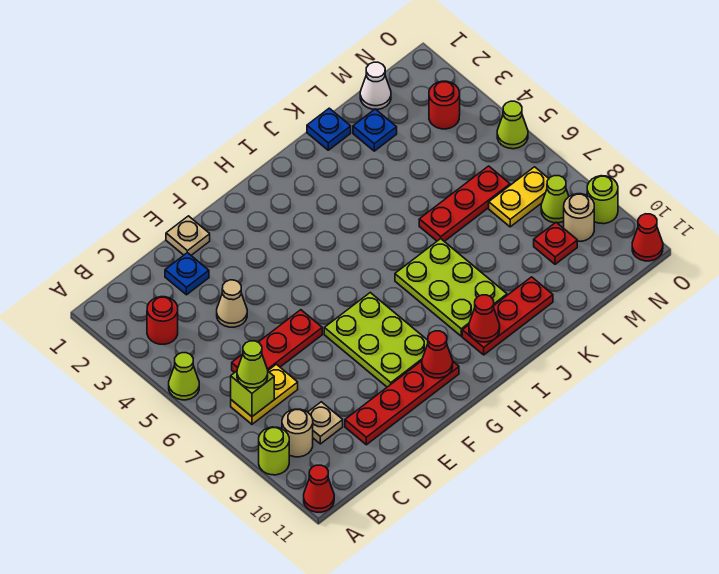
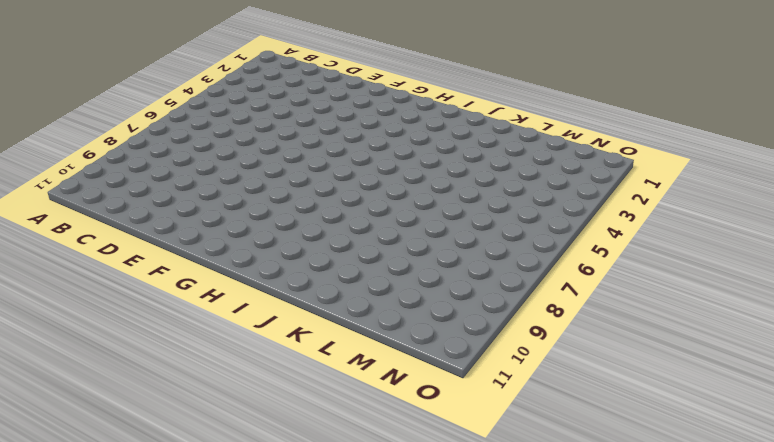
none -> lime cone A5 level 1
none -> lime round brick A9 level 1
none -> red cone A11 level 1
none -> red round brick B3 level 1

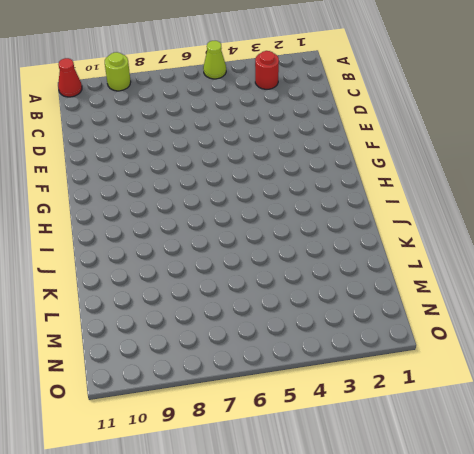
none -> yellow plate B7:C7 level 1
none -> tan round brick B9 level 1
none -> red plate C6:E6 level 1
none -> tan plate C9 level 1

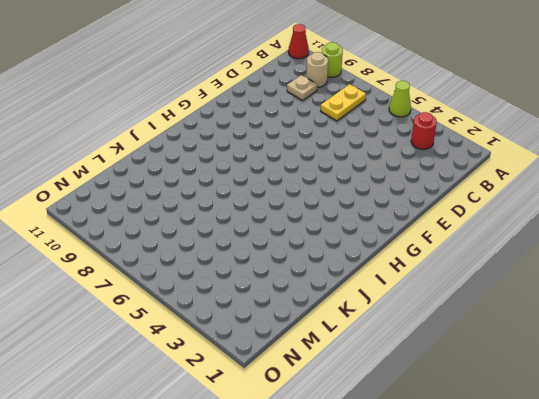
none -> red plate C6:E6 level 1
none -> blue plate D2 level 1
none -> tan cone D4 level 1
none -> red plate D10:G10 level 1

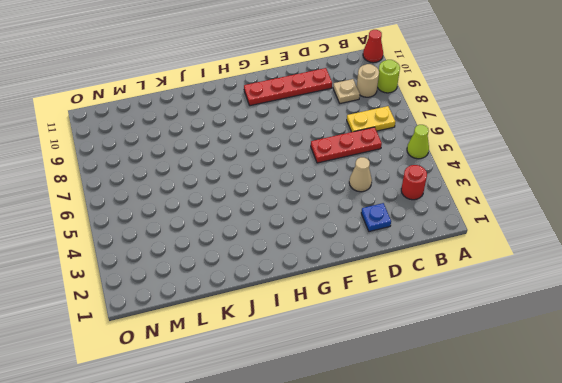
none -> tan plate E1 level 1
none -> lime plate F7:G9 level 1
none -> lime plate I7:J9 level 1
none -> red plate I10:K10 level 1

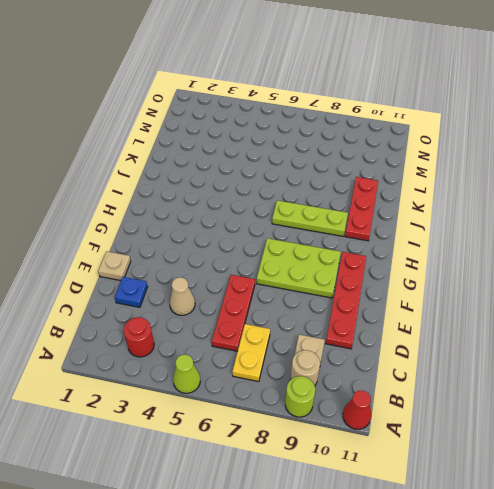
lime plate I7:I9 level 1 -> lime plate I7:J9 level 1
none -> blue plate K1 level 1
none -> red plate K6:M6 level 1
none -> blue plate L2 level 1
none -> white cone M1 level 1

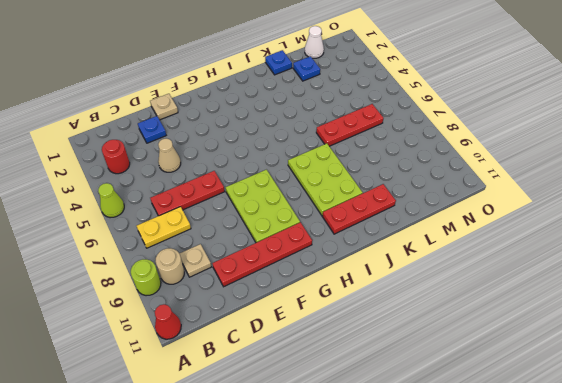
none -> yellow plate M7:N7 level 1
none -> red plate M9 level 1
none -> red round brick N3 level 1
none -> lime cone N8 level 1

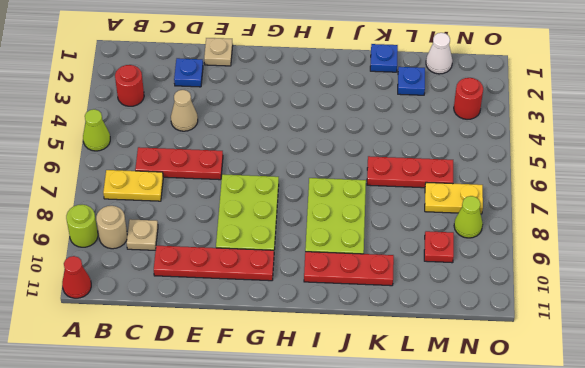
none -> tan round brick N9 level 1
none -> lime cone O5 level 1
none -> lime round brick O9 level 1
none -> red cone O11 level 1

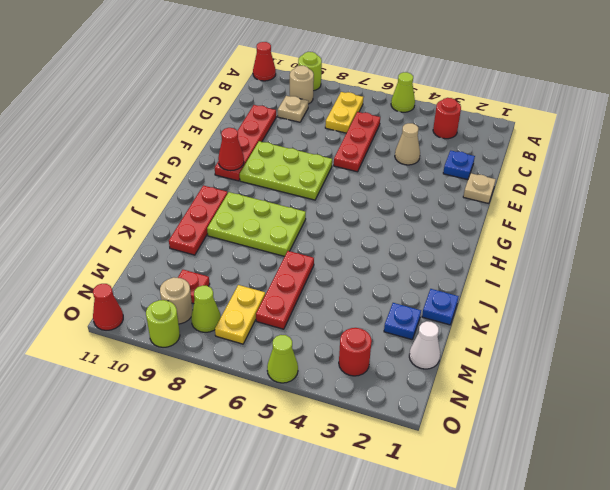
none -> lime brick B7 level 2
none -> red cone I10 level 2
none -> lime cone B7 level 3

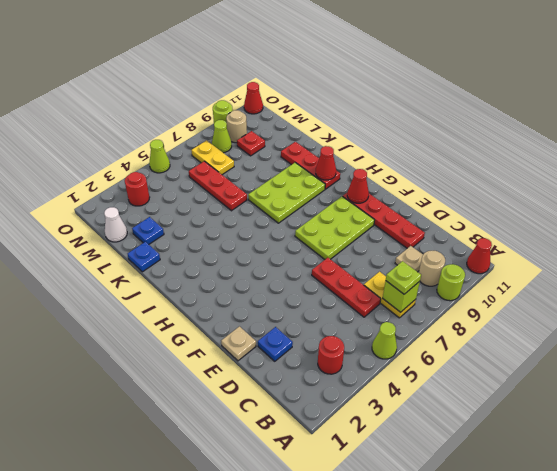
lime plate B7 level 3 -> lime cone B7 level 3
none -> tan cone D4 level 1

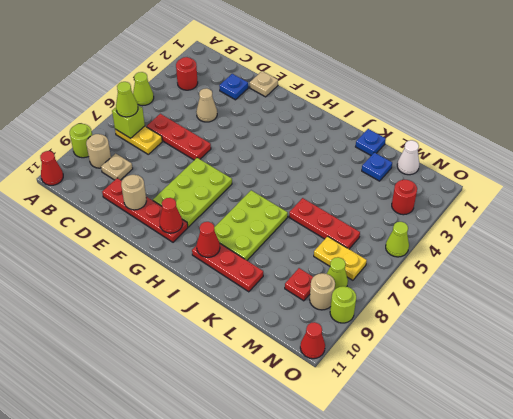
tan round brick E10 level 2 -> none

